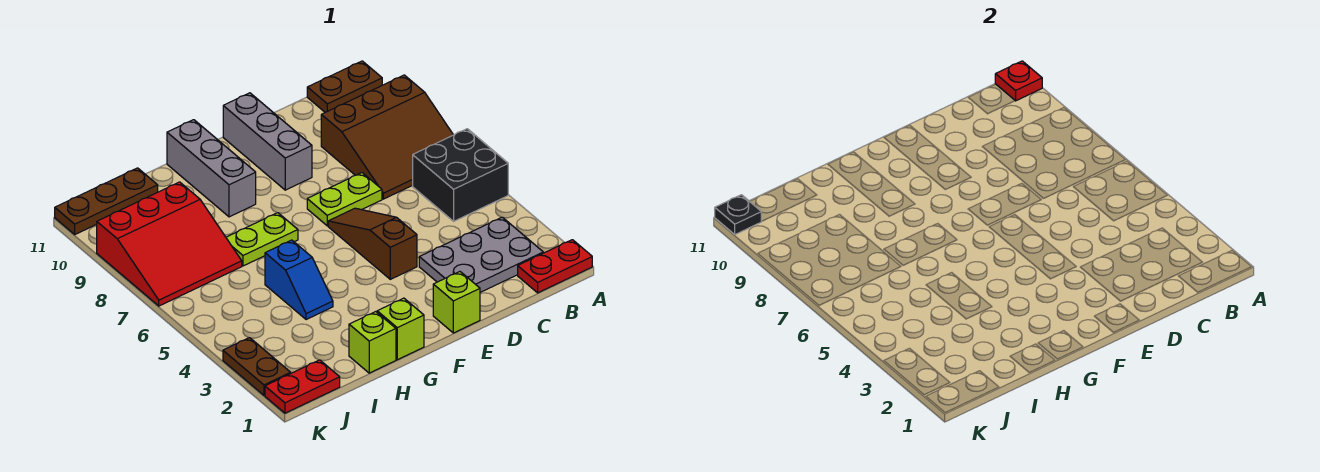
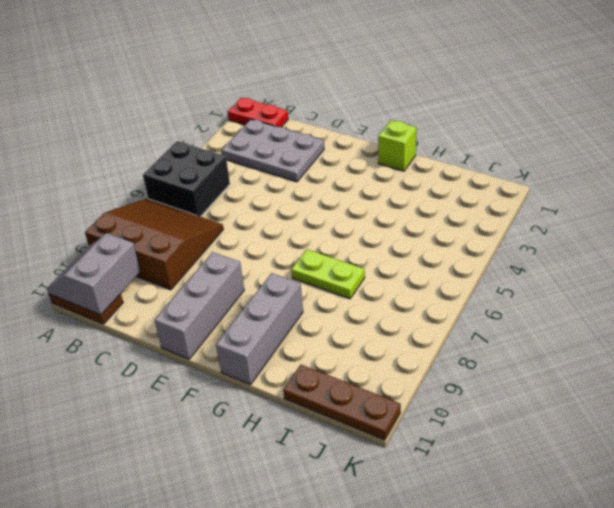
grey slope A10:B11 level 2 top B -> red plate A11 level 2
none -> lime plate D7:E7 level 1
none -> lime brick E1 level 1
none -> brown slope E4:E6 level 1 top 4

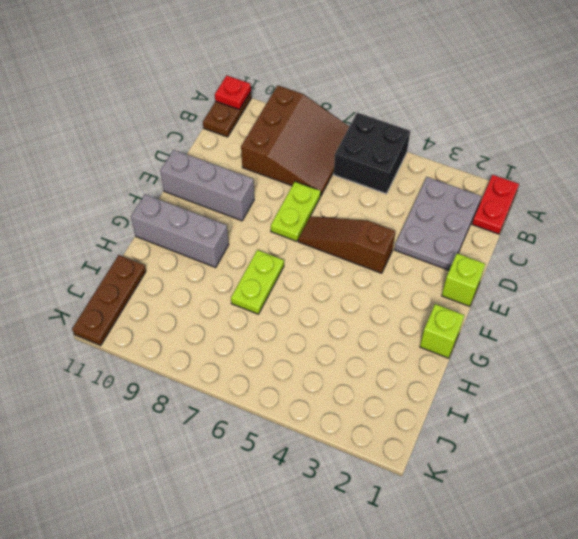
none -> lime brick H1 level 1
none -> blue slope H4:H5 level 1 top 5
none -> red slope I7:K9 level 1 top 9

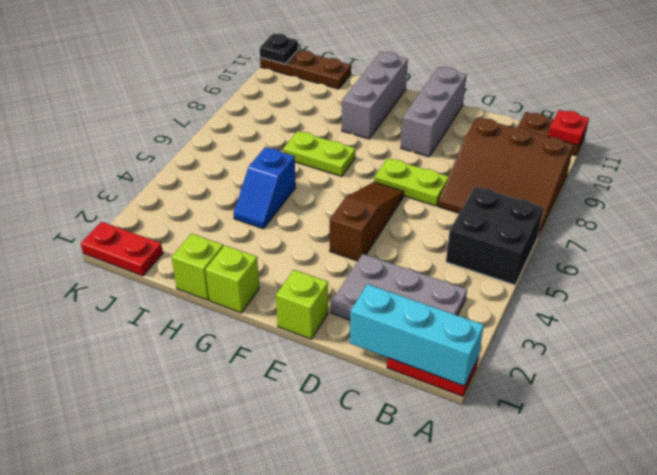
cyan brick A1:C1 level 2 -> none
none -> red slope I7:K9 level 1 top 9
none -> brown plate K2:K3 level 1

